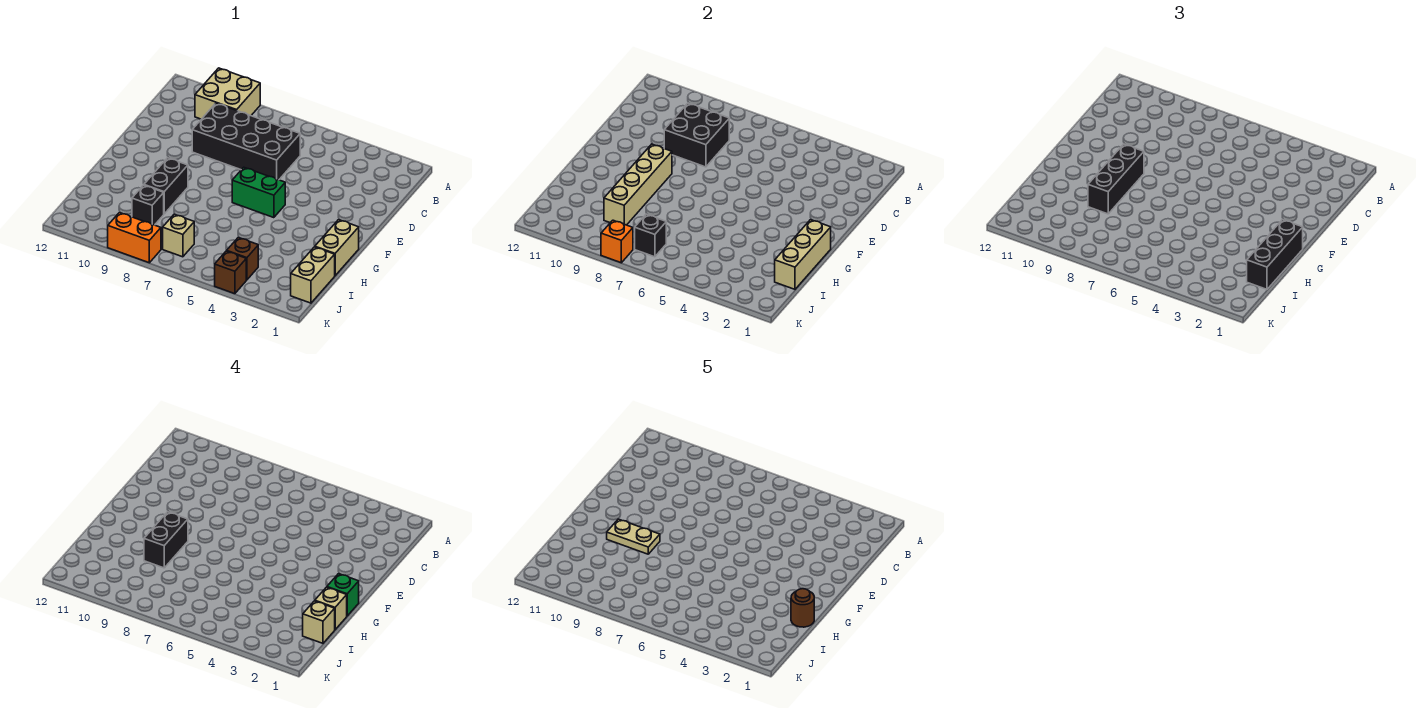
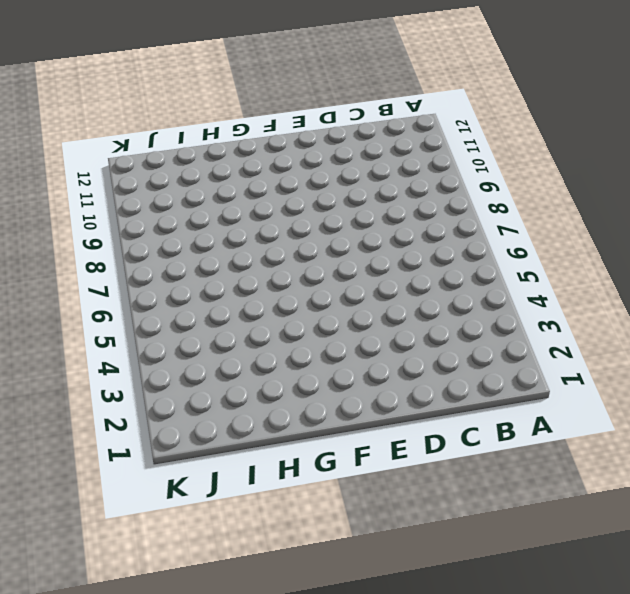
none -> tan brick A9:B10 level 1
none -> black brick C6:D9 level 1
none -> green brick F5:F6 level 1

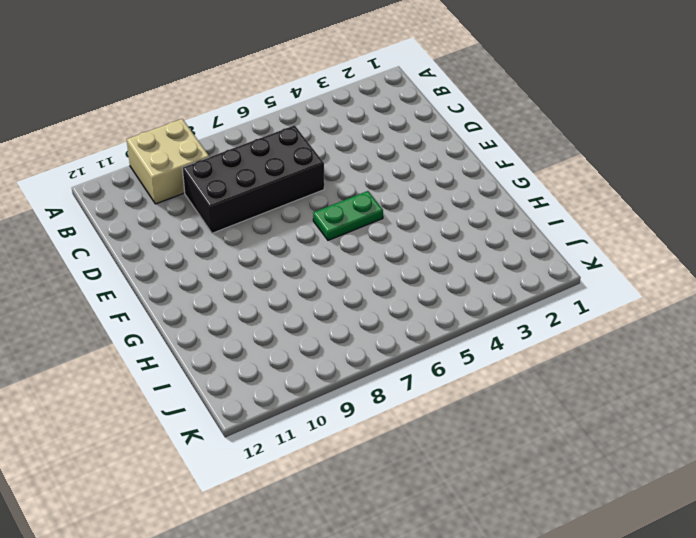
green plate F5:F6 level 1 -> green brick F5:F6 level 1
none -> tan brick G1:H1 level 1
none -> black brick G9:H9 level 1
none -> tan brick I1:J1 level 1

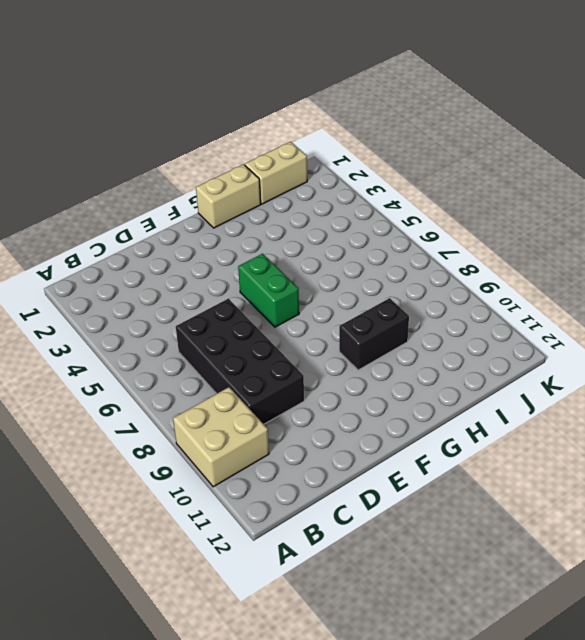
none -> black brick I9 level 1
none -> brown brick J4 level 1
none -> tan brick J7 level 1

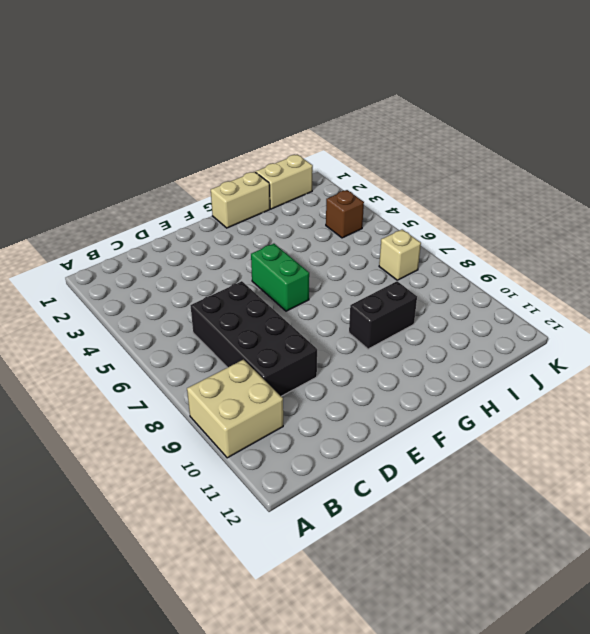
none -> black brick I9 level 1
none -> brown brick K4 level 1
none -> orange brick K8:K9 level 1

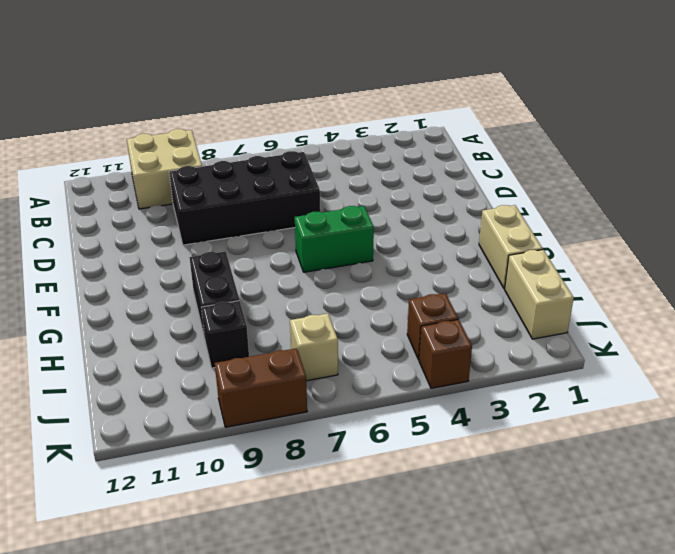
brown brick K8:K9 level 1 -> orange brick K8:K9 level 1
none -> black brick C8:D9 level 2
none -> tan brick F9:I9 level 2
none -> tan brick G1:I1 level 2

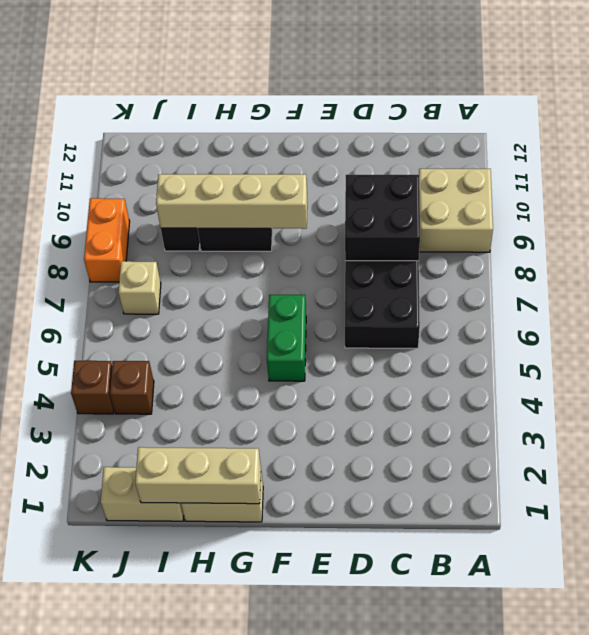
none -> black brick J7 level 2
none -> orange brick K8 level 2
none -> black brick F9:H9 level 3

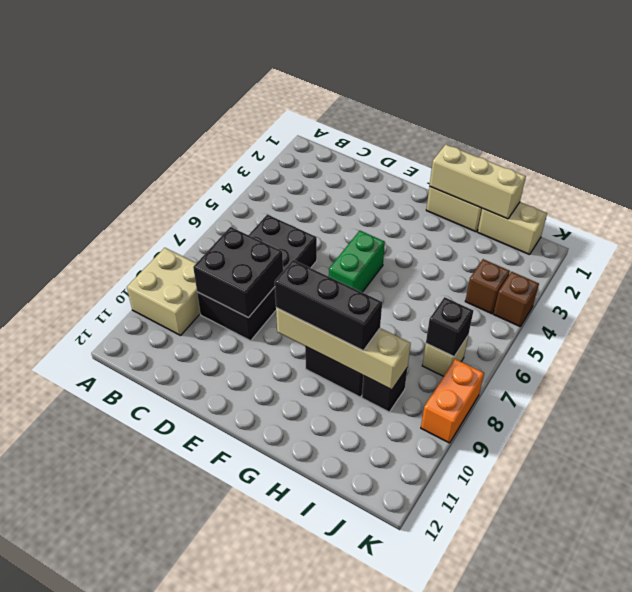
none -> orange brick K8 level 2
none -> black brick G1:I1 level 3
none -> green brick G1 level 4

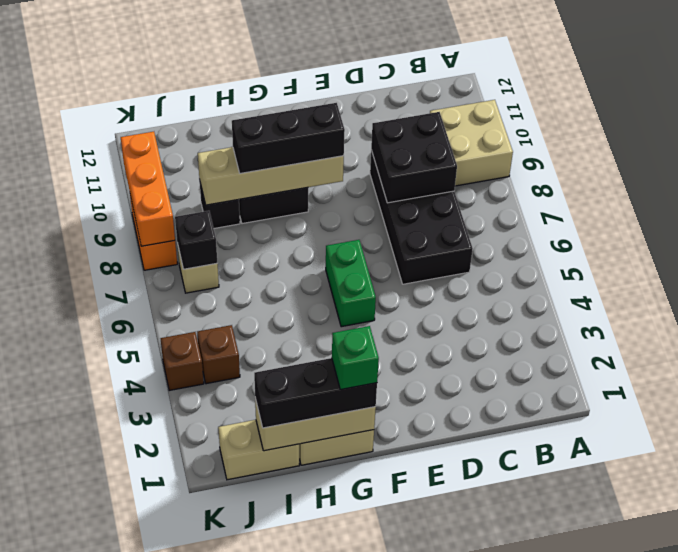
orange brick K8:K10 level 2 -> orange brick K8 level 2
none -> black brick G9:H9 level 4
none -> tan brick H1 level 4
none -> tan brick I1 level 4

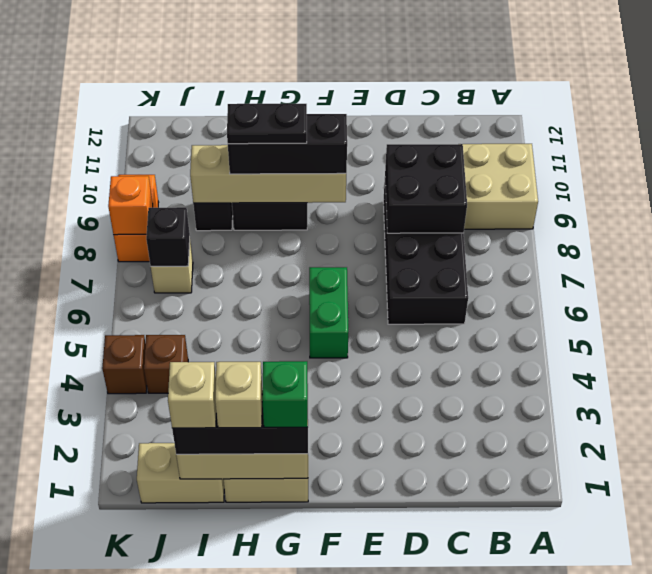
black plate G9:H9 level 4 -> black brick G9:H9 level 4
none -> tan plate G9:G10 level 5
none -> brown round brick H1 level 5

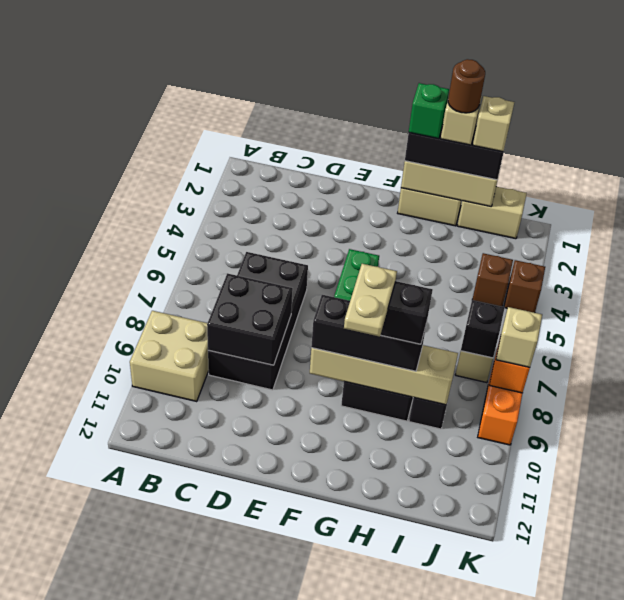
tan brick K8 level 3 -> none

